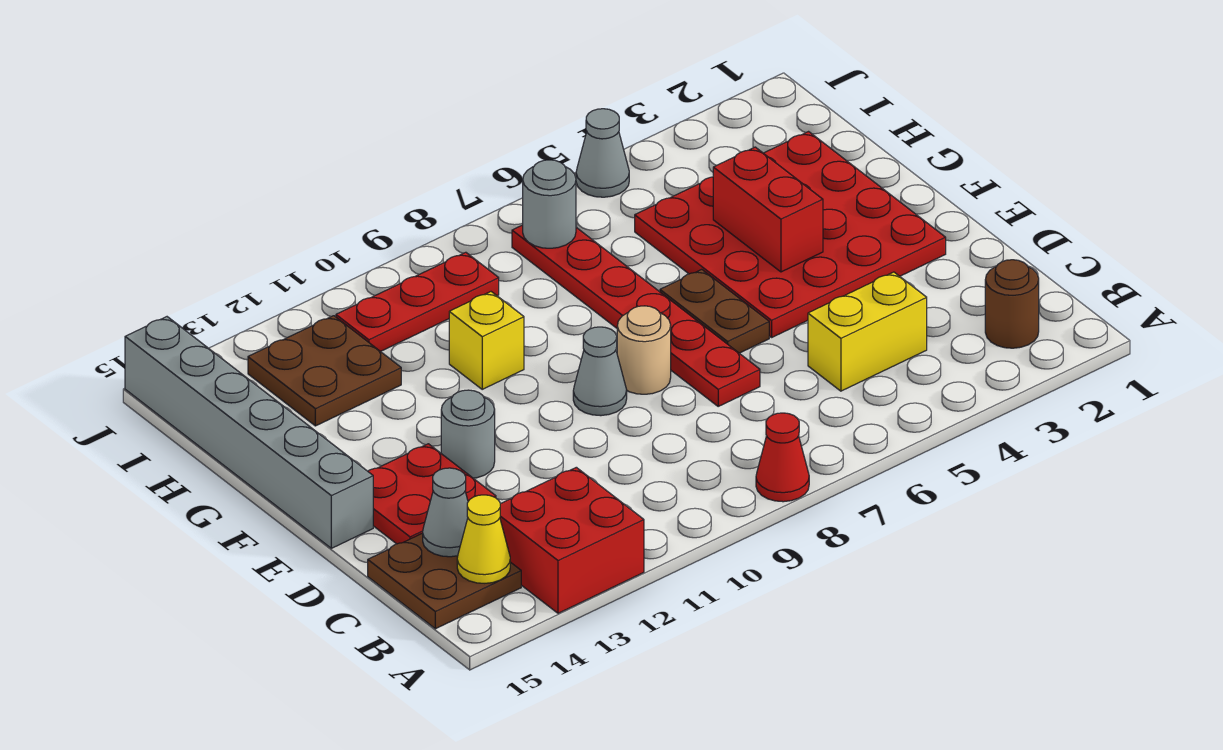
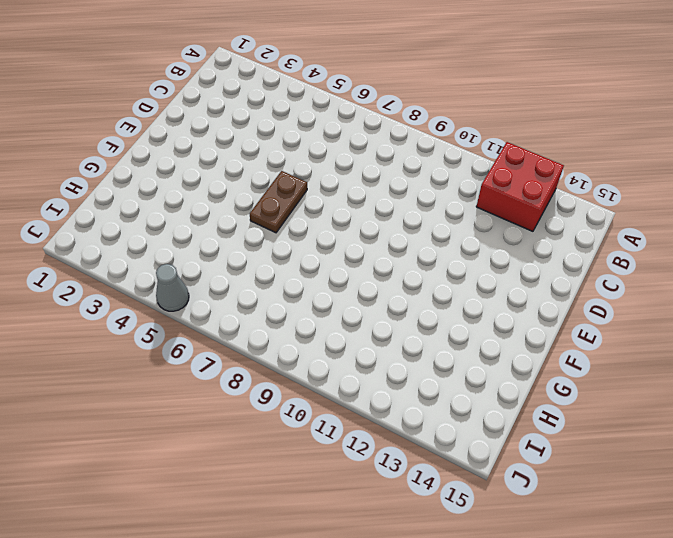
none -> red cone A8 level 1
none -> brown round brick B2 level 1
none -> brown plate B14:C15 level 1

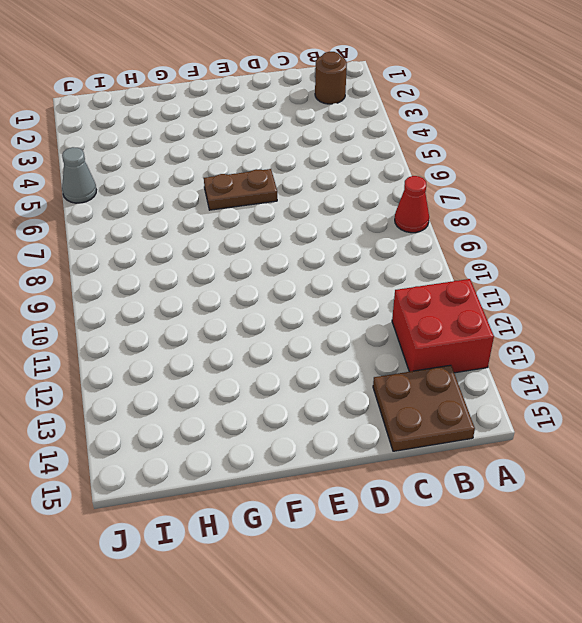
none -> yellow brick C4:C5 level 1
none -> red plate D7:I7 level 1
none -> red plate D13:E14 level 1

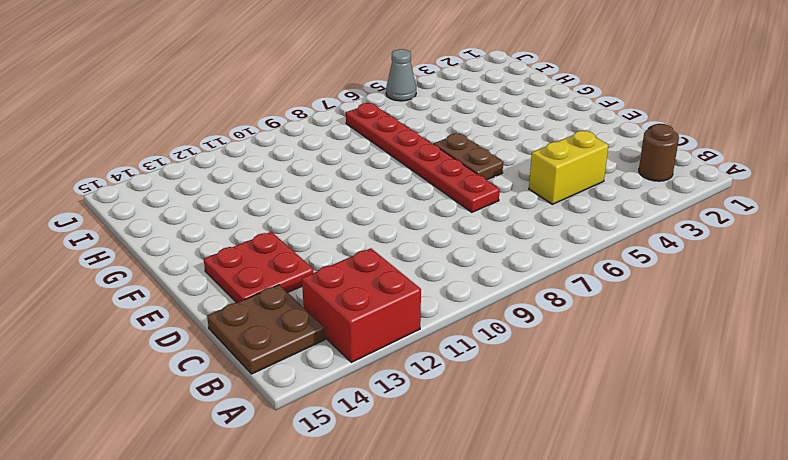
none -> red cone A8 level 1
none -> red plate E2:H5 level 1
none -> tan round brick E8 level 1

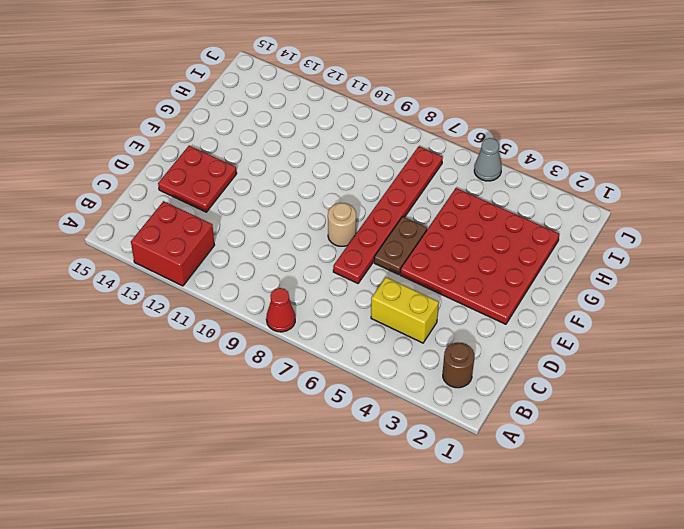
none -> brown plate B14:C15 level 1
none -> grey cone E9 level 1
none -> grey round brick E12 level 1

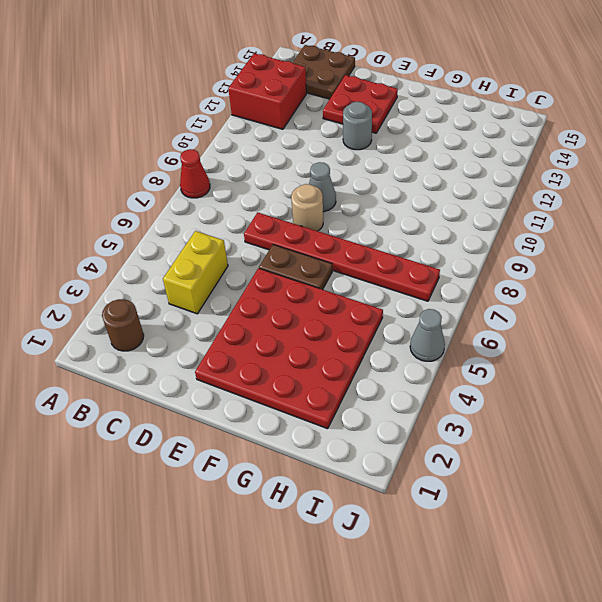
none -> grey brick E15:J15 level 1
none -> yellow brick G10 level 1
none -> brown plate H12:I13 level 1

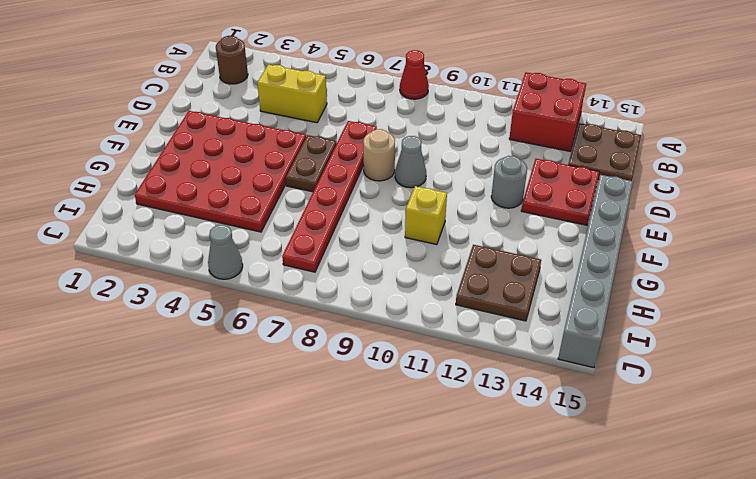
none -> red plate I9:I11 level 1
none -> yellow cone B14 level 2
none -> grey cone C14 level 2

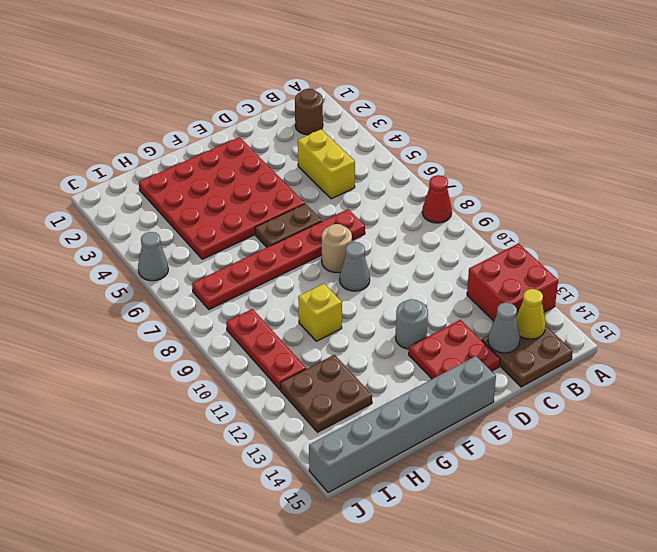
none -> red brick F4:G4 level 2
none -> grey round brick I7 level 2

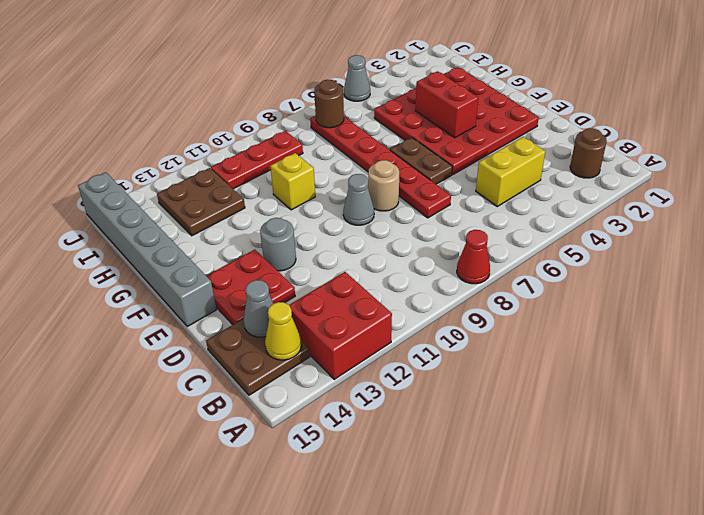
brown round brick I7 level 2 -> grey round brick I7 level 2

